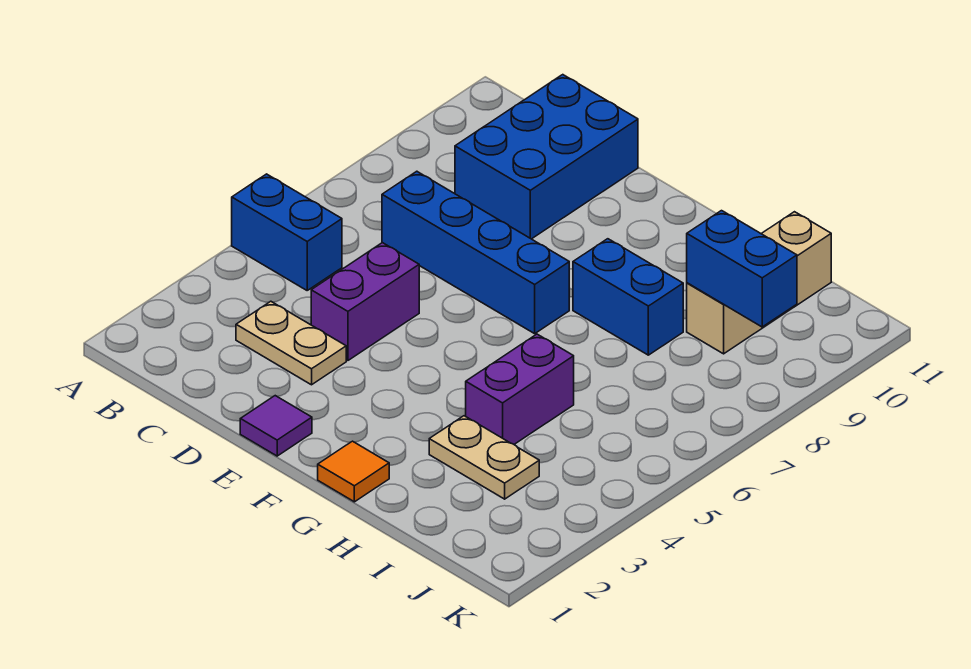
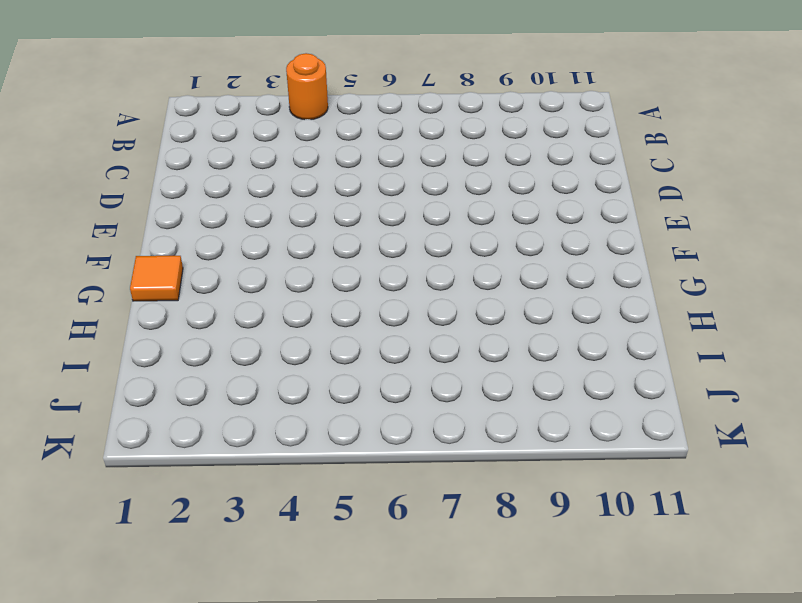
orange round brick A4 level 1 -> none
none -> blue brick A5:B5 level 1
none -> tan plate C3:D3 level 1
none -> blue brick C7:F7 level 1

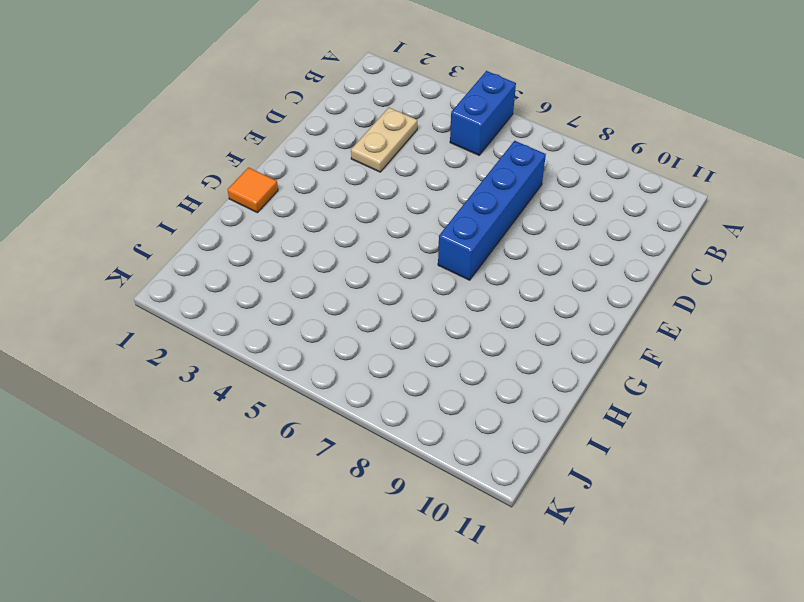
none -> blue brick C9:D11 level 1
none -> purple brick D4:D5 level 1
none -> purple tile E1 level 1

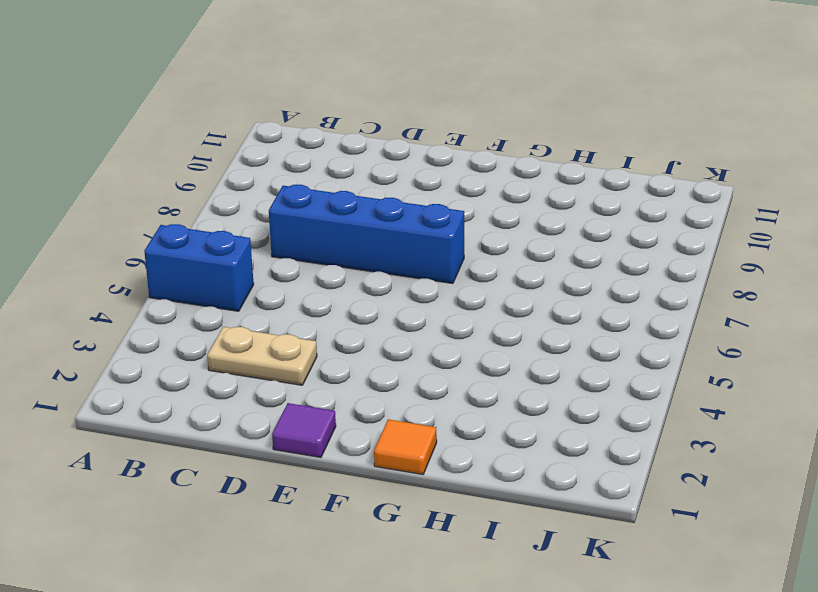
none -> blue brick C9:D11 level 1
none -> purple brick D4:D5 level 1
none -> blue brick G8:H8 level 1

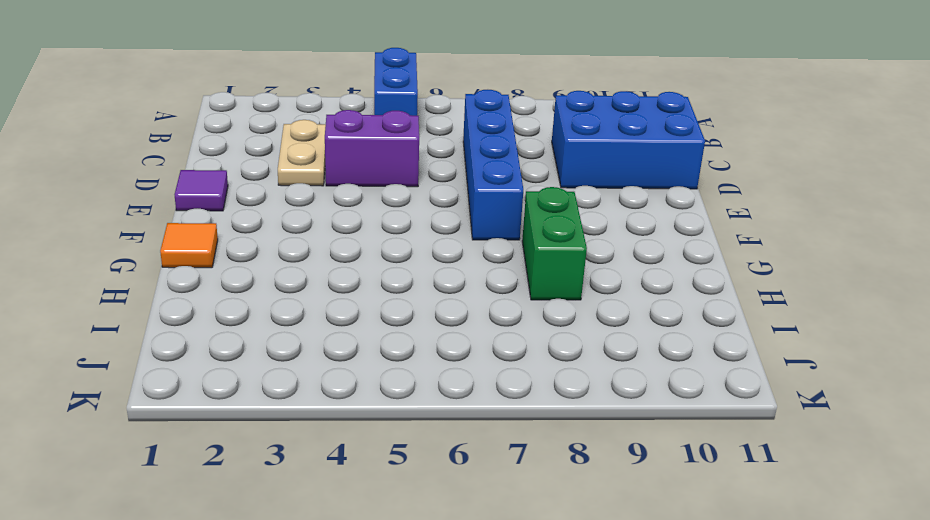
green brick G8:H8 level 1 -> blue brick G8:H8 level 1
none -> tan plate H3:I3 level 1
none -> purple brick H4:H5 level 1
none -> tan brick I9:I11 level 1

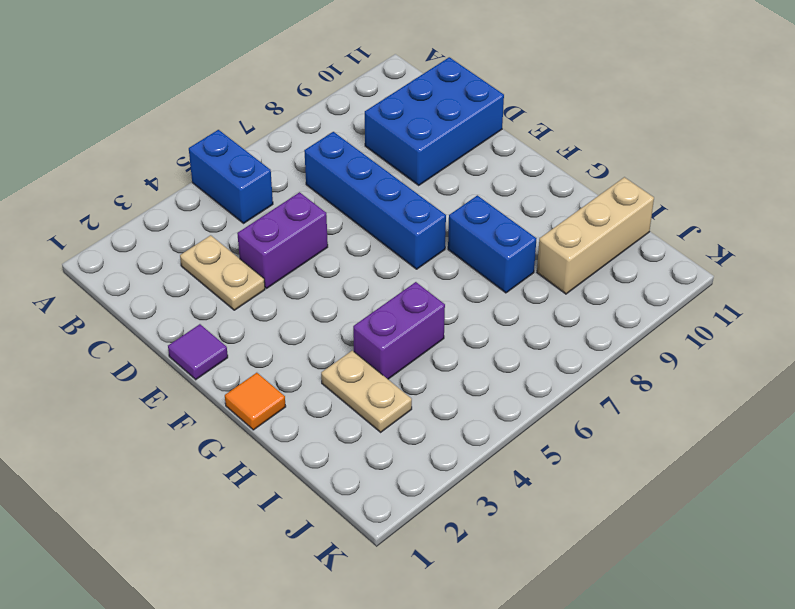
none -> blue brick I9:J9 level 2

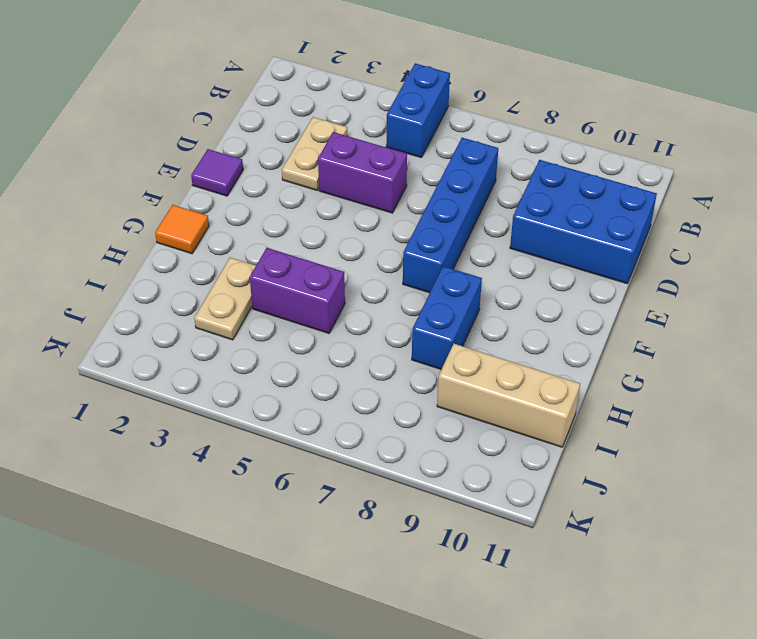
none -> blue brick I9:J9 level 2

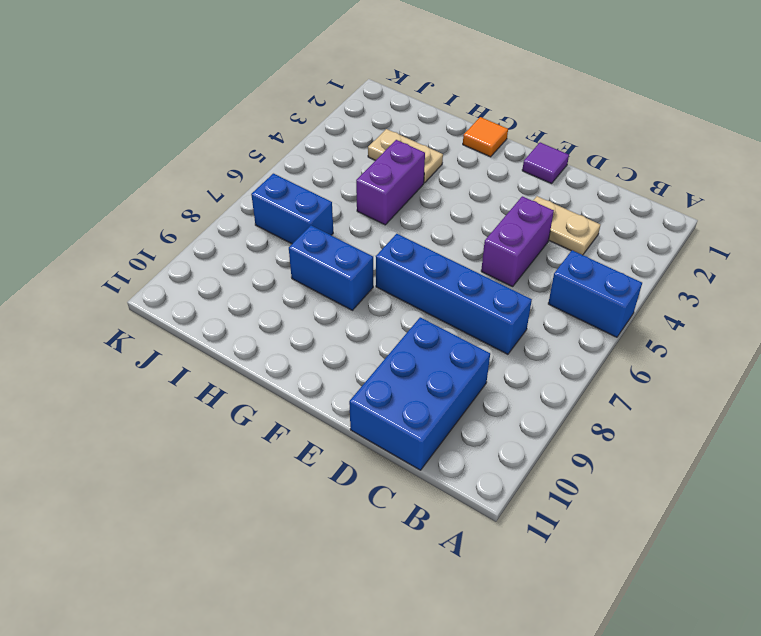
blue brick I7:J7 level 1 -> blue brick I9:J9 level 2
none -> tan brick I9:I11 level 1

